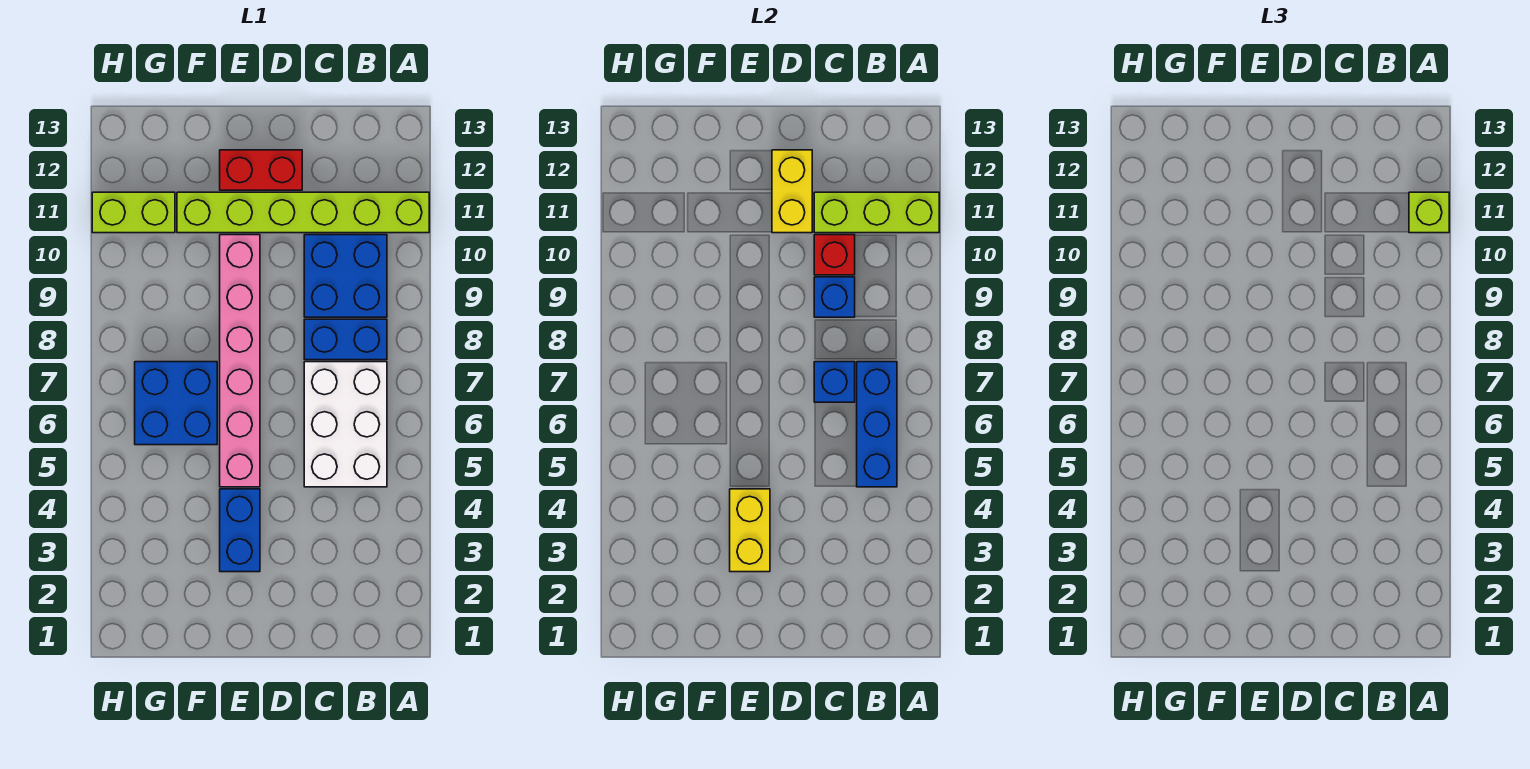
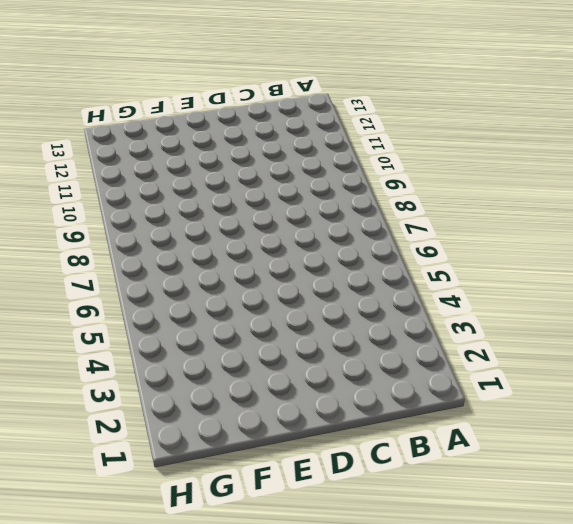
none -> lime brick A11:F11 level 1
none -> white brick B5:C7 level 1
none -> blue brick B8:C8 level 1

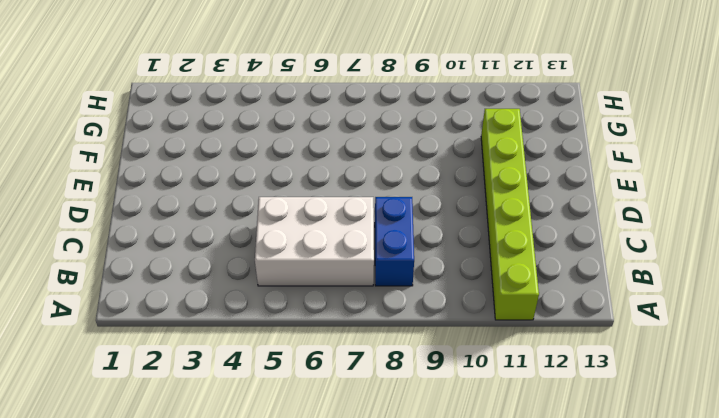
none -> blue brick B9:C10 level 1
none -> red brick D12:E12 level 1
none -> blue brick E3:E4 level 1

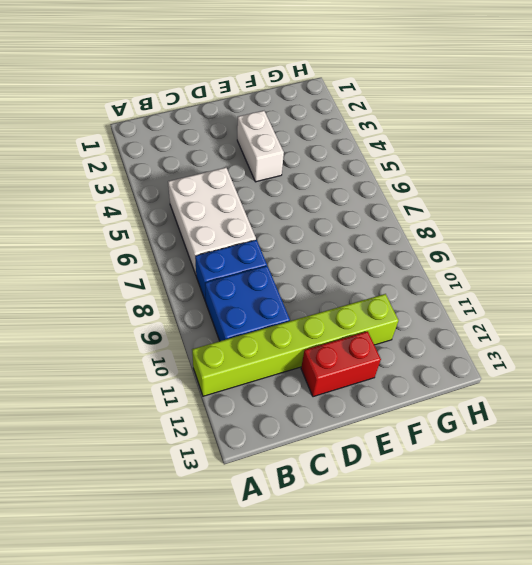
white brick E3:E4 level 1 -> blue brick E3:E4 level 1
none -> pink brick E5:E10 level 1
none -> blue brick F6:G7 level 1
none -> lime brick G11:H11 level 1

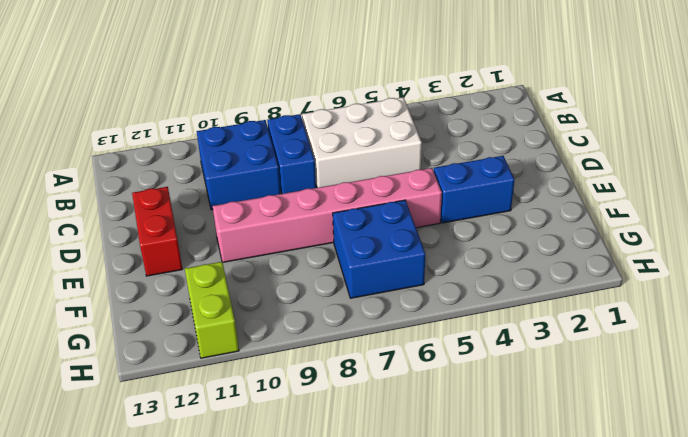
none -> lime brick A11:F11 level 1
none -> lime brick A11:C11 level 2
none -> blue brick B5:B7 level 2

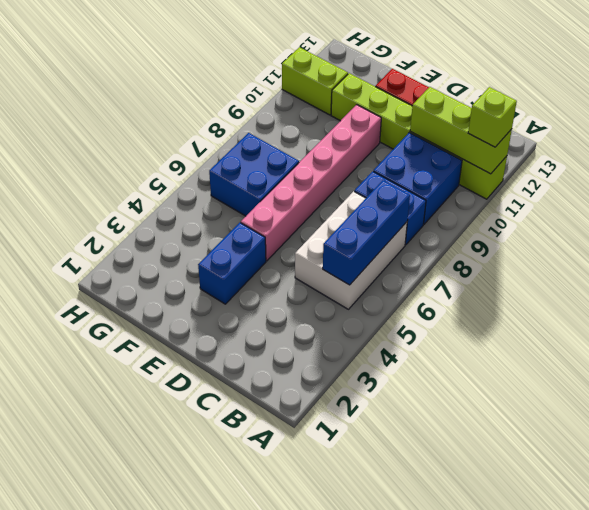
none -> blue brick C7 level 2
none -> blue brick C9 level 2
none -> red brick C10 level 2

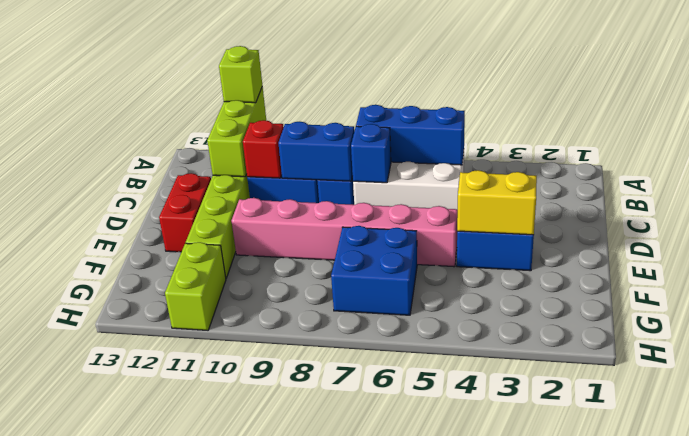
blue brick C8:C9 level 2 -> blue brick C9 level 2
none -> yellow brick D11:D12 level 2

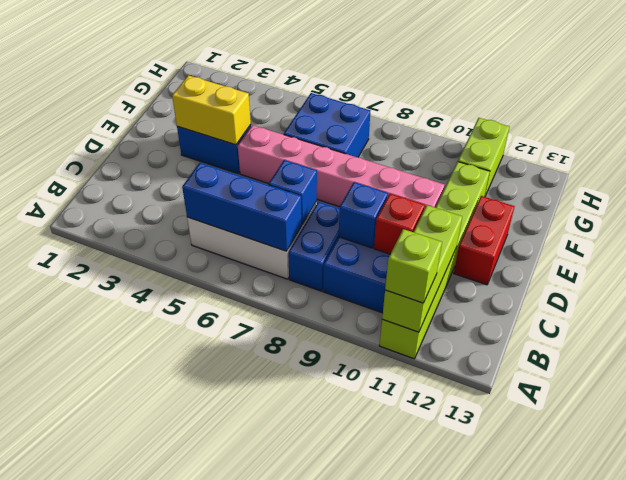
none -> yellow brick D11:D12 level 2

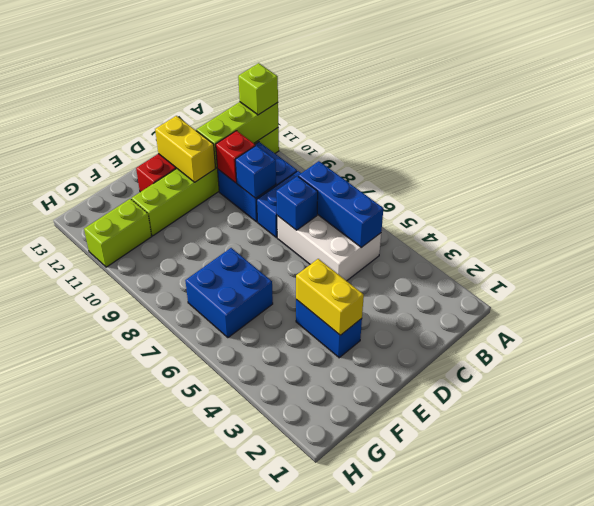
none -> pink brick E5:E10 level 1

